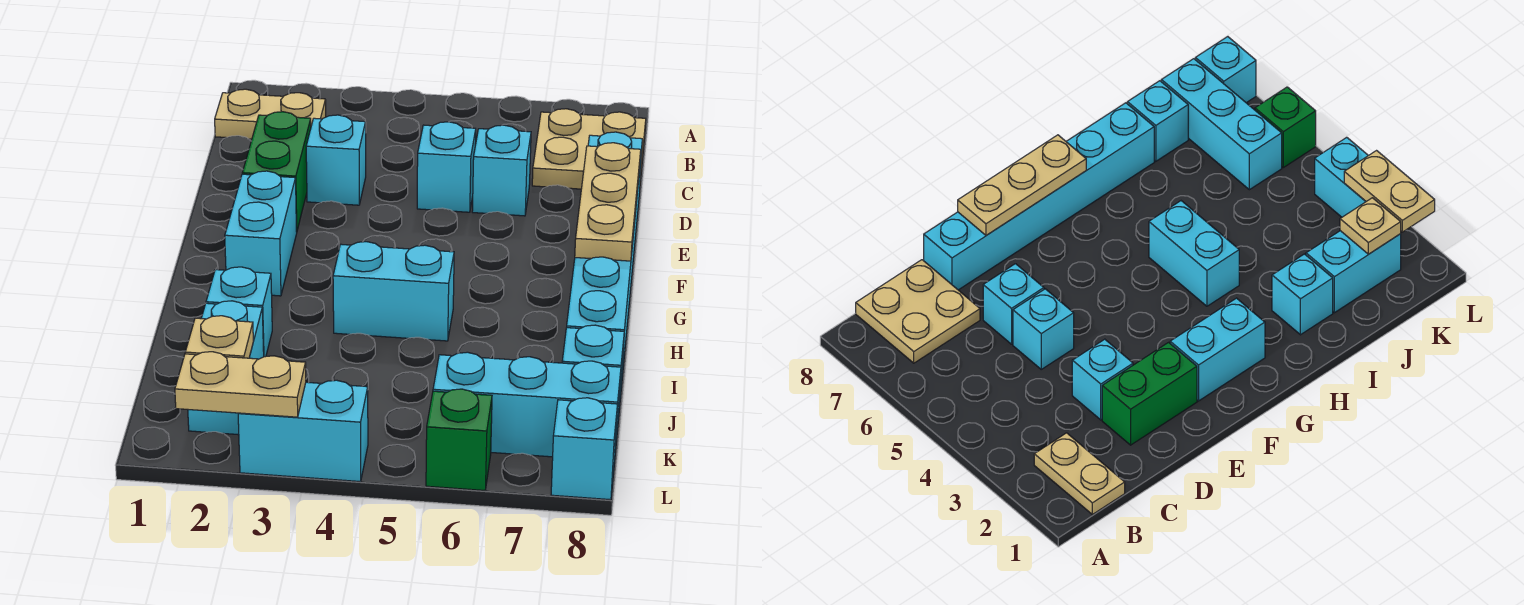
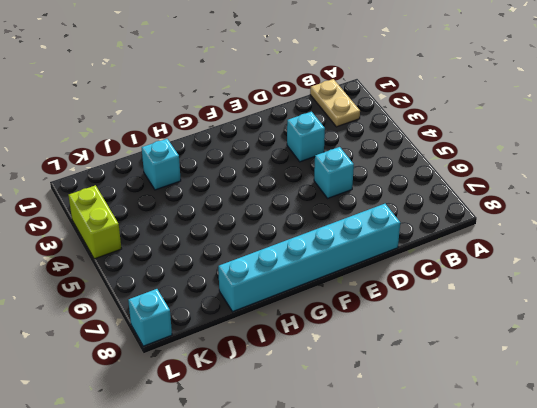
lime brick L3:L4 level 1 -> cyan brick L3:L4 level 1
none -> tan plate B7:C8 level 1
none -> green brick D2:E2 level 1
none -> cyan brick D6 level 1

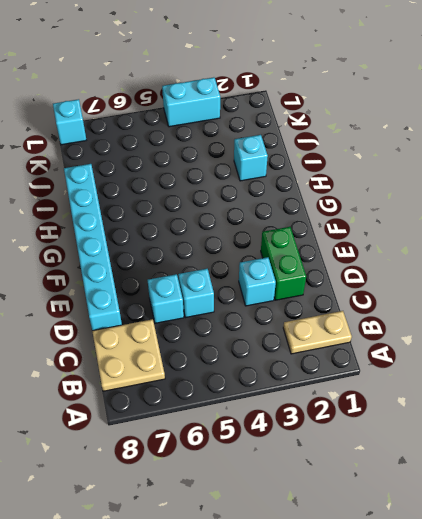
none -> cyan brick F2:G2 level 1
none -> cyan brick H4:H5 level 1
none -> cyan brick J2:K2 level 1

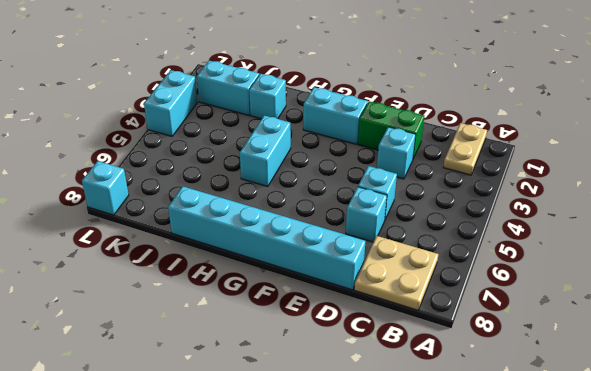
none -> cyan brick J8 level 1
none -> cyan brick K6:K8 level 1
none -> green brick L6 level 1

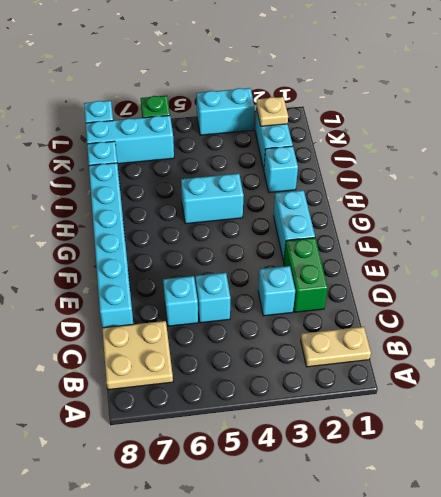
none -> tan plate E8:G8 level 2
none -> tan plate L2:L3 level 2

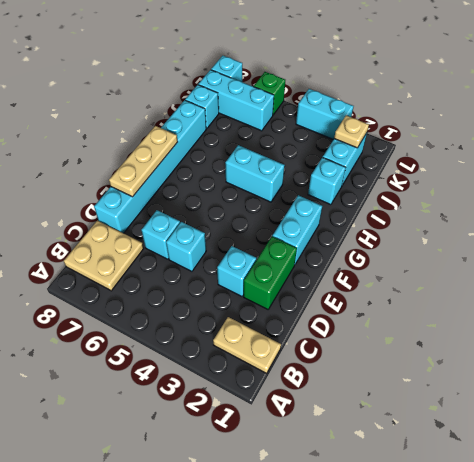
none -> tan plate L2:L3 level 2

